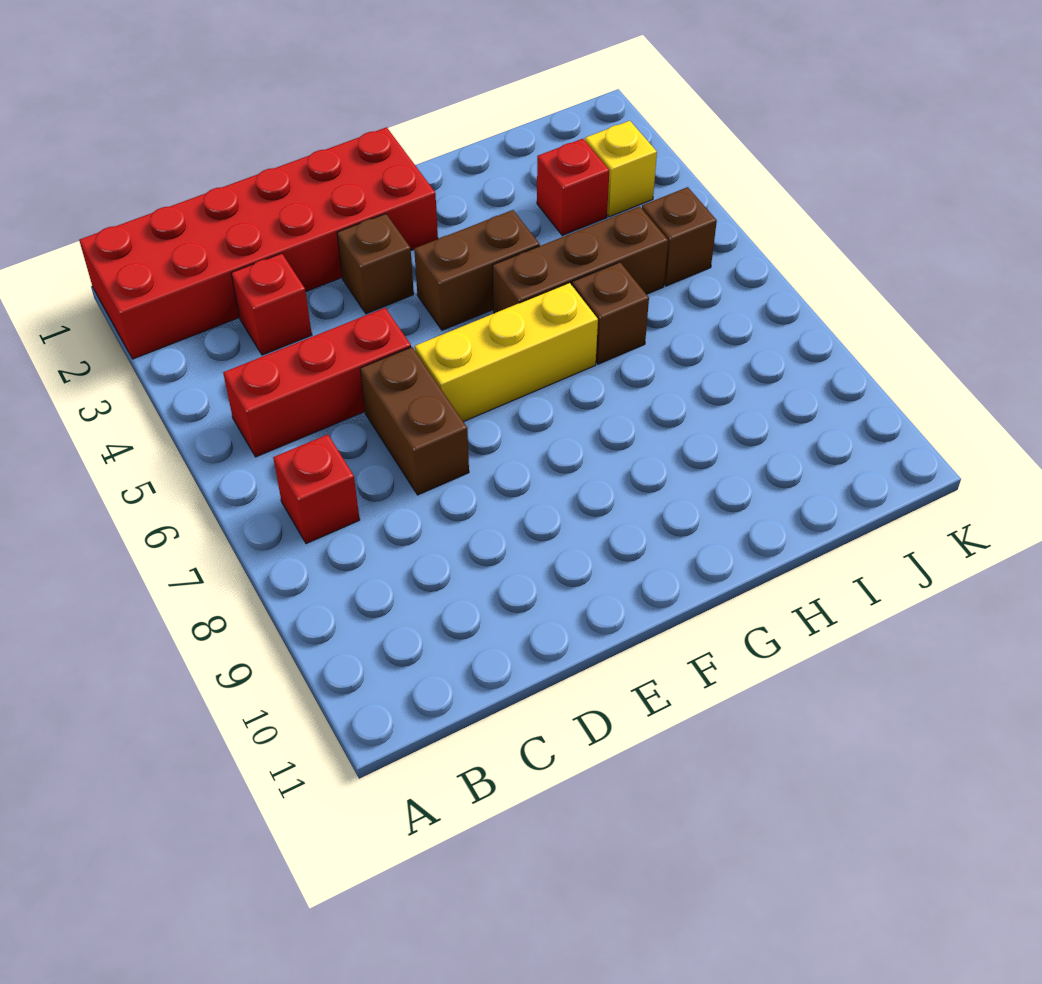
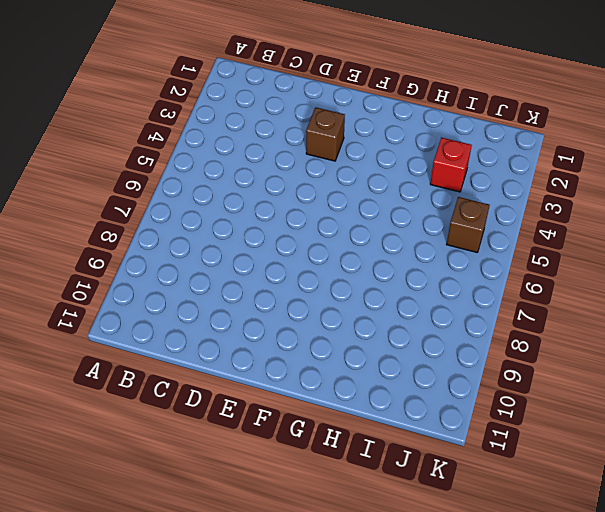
none -> red brick A1:F2 level 1
none -> red brick B5:D5 level 1
none -> red brick B7 level 1

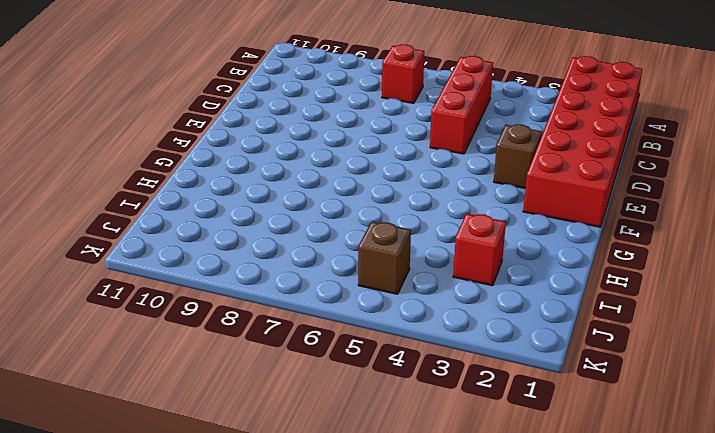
none -> red brick C3 level 1
none -> brown brick D6:D7 level 1
none -> yellow brick E6:G6 level 1

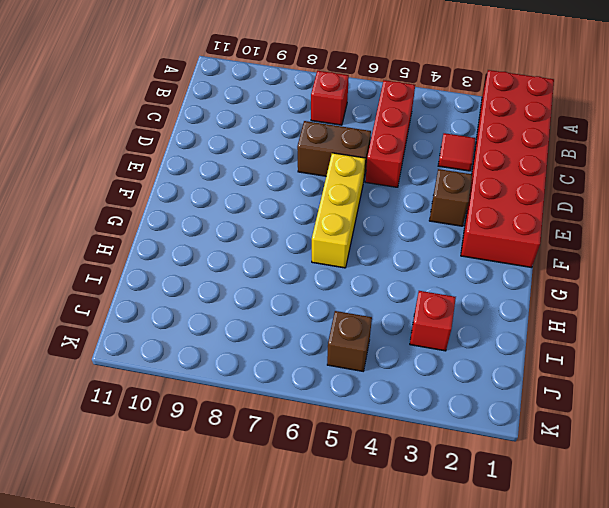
red tile C3 level 1 -> red brick C3 level 1
none -> brown brick F4:G4 level 1
none -> brown brick G5:I5 level 1
none -> brown brick H6 level 1

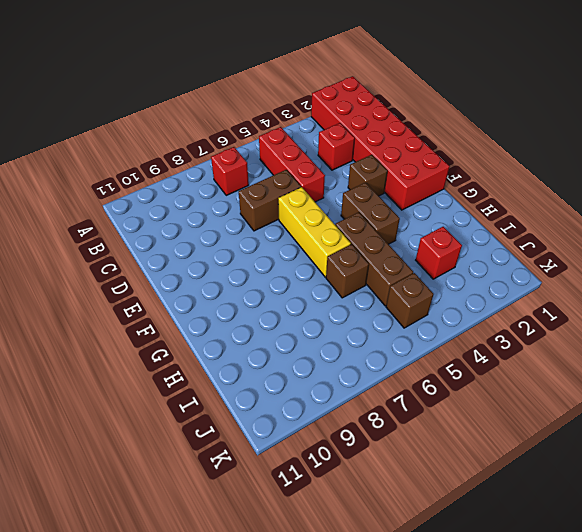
none -> yellow brick J3 level 1

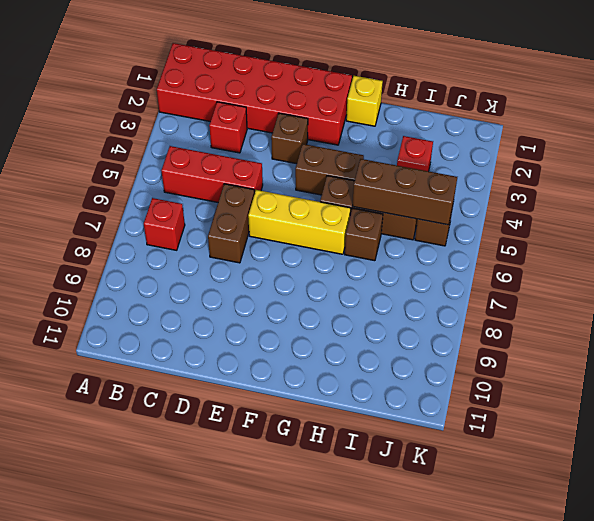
yellow brick G1 level 1 -> yellow brick J3 level 1
brown brick H5:J5 level 2 -> none

